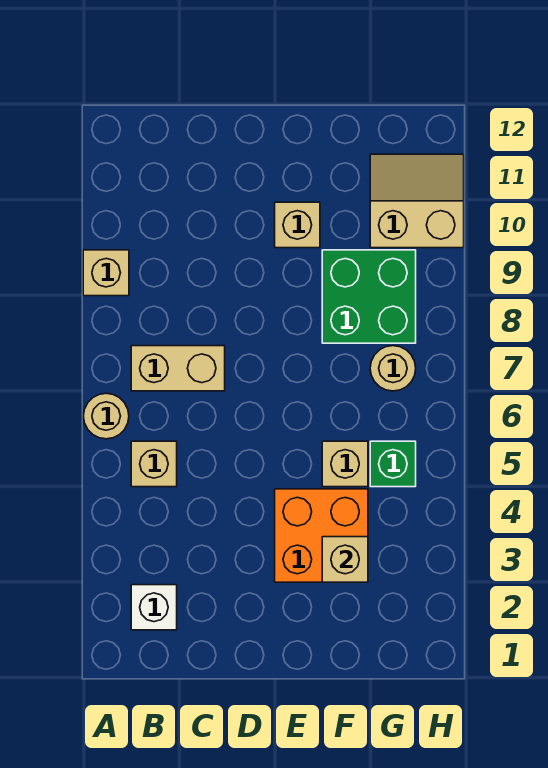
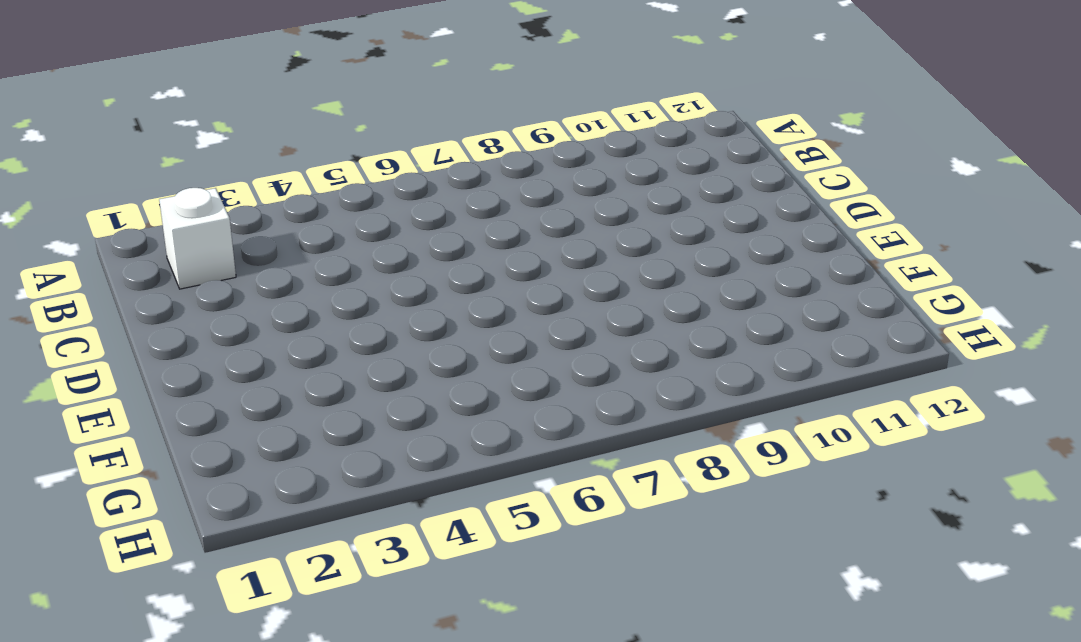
none -> tan round brick A6 level 1
none -> tan brick A9 level 1
none -> tan brick B5 level 1

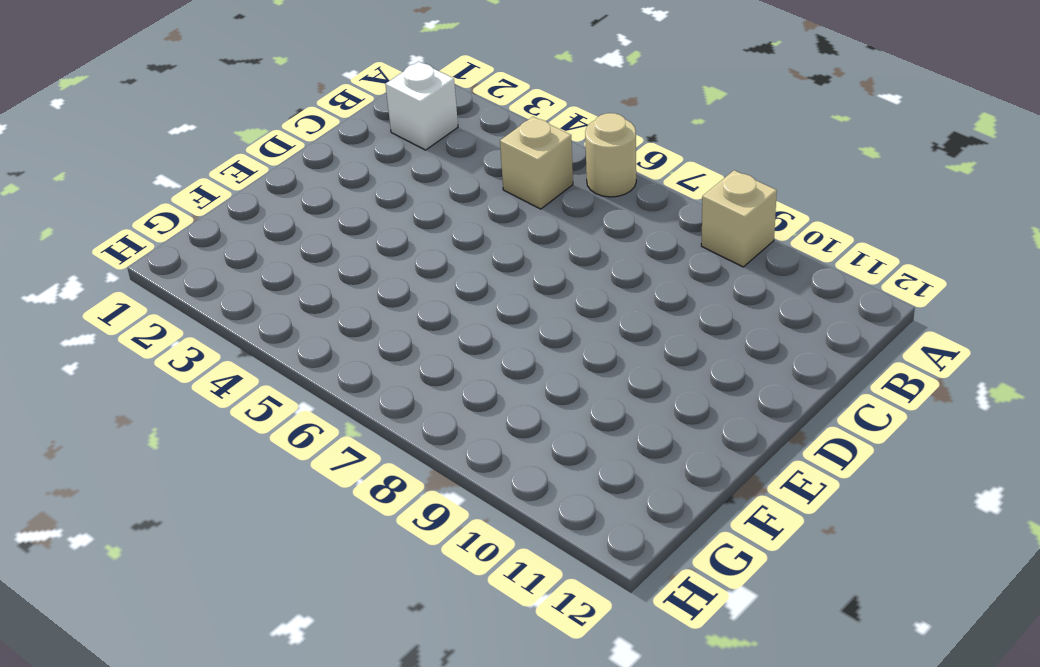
none -> tan brick B7:C7 level 1
none -> orange brick E3:F4 level 1
none -> tan brick E10 level 1

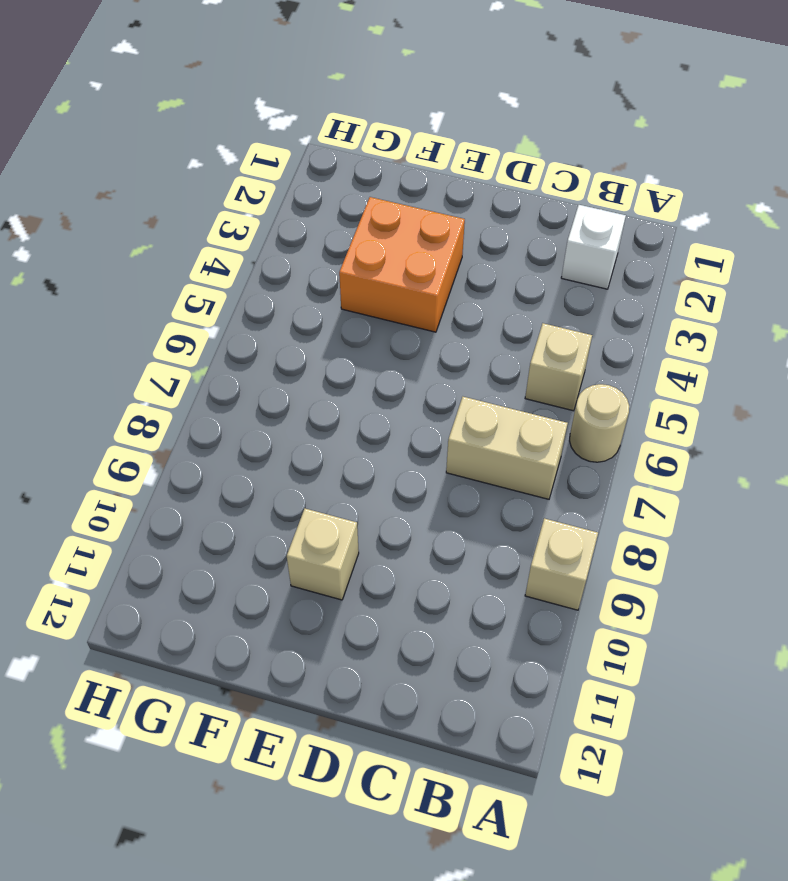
none -> tan brick F5 level 1
none -> green brick F8:G9 level 1
none -> green brick G5 level 1

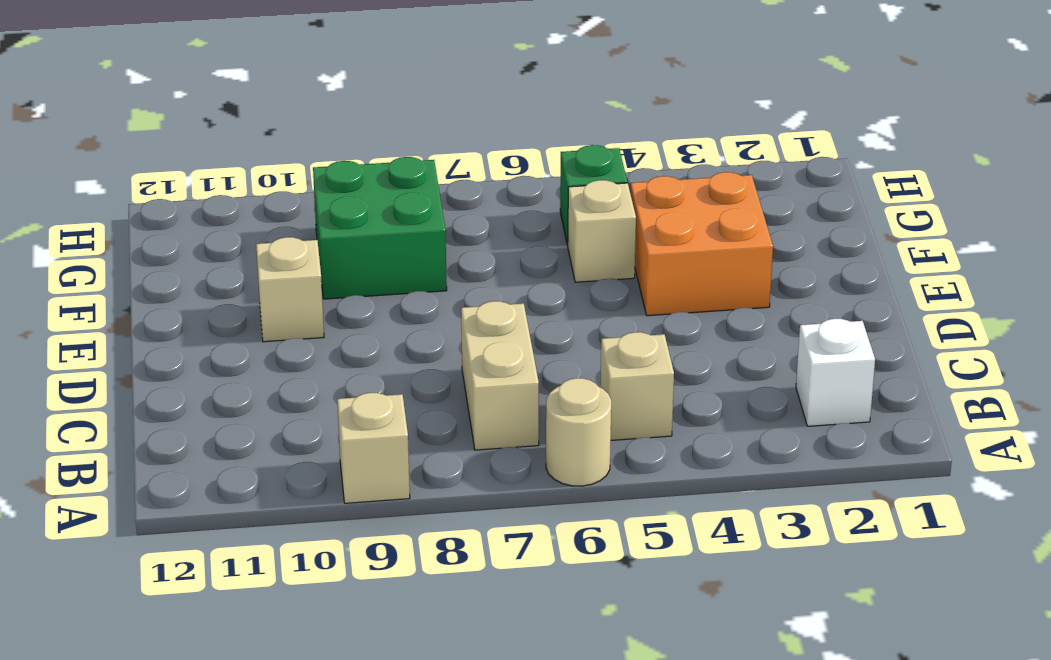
none -> tan round brick G7 level 1
none -> tan slope G10:H11 level 1 top 10
none -> tan brick F3 level 2

